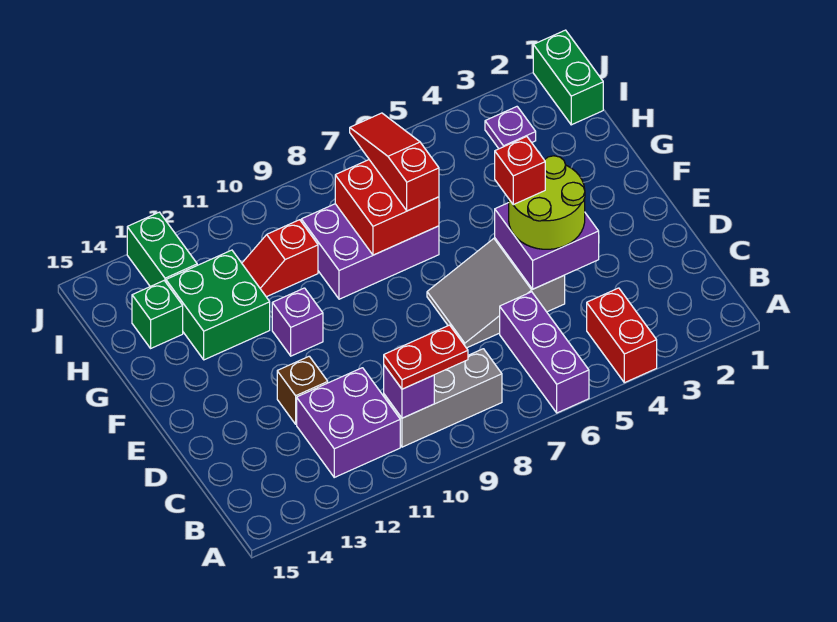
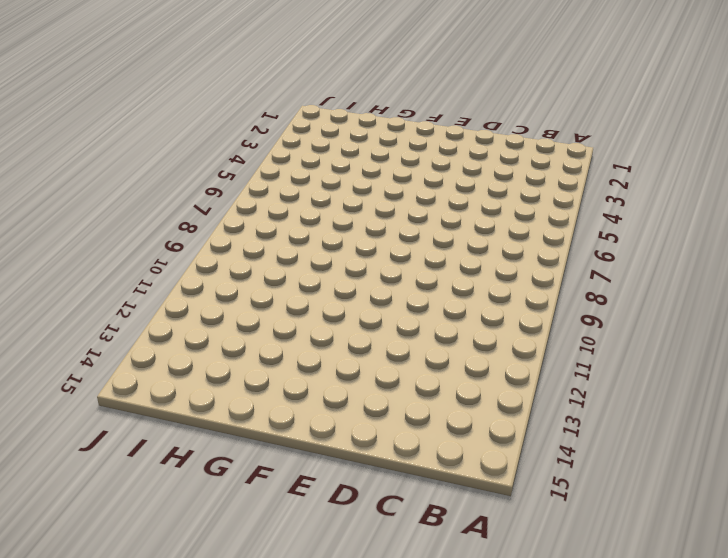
none -> red brick A4:B4 level 1
none -> purple brick A6:C6 level 1
none -> grey brick B8:B10 level 1

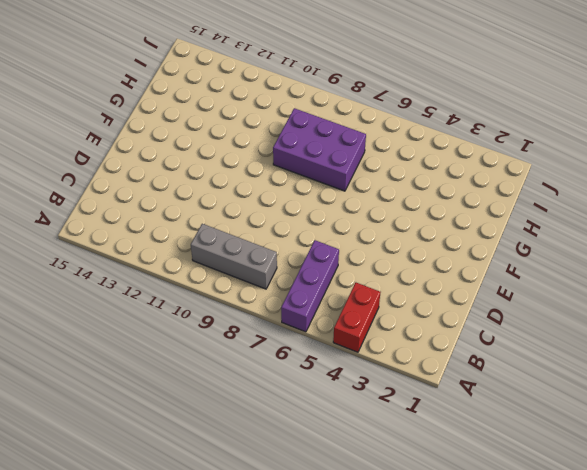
none -> purple brick B11:C12 level 1
none -> grey slope D5:E7 level 1 top 5
none -> brown brick D12 level 1

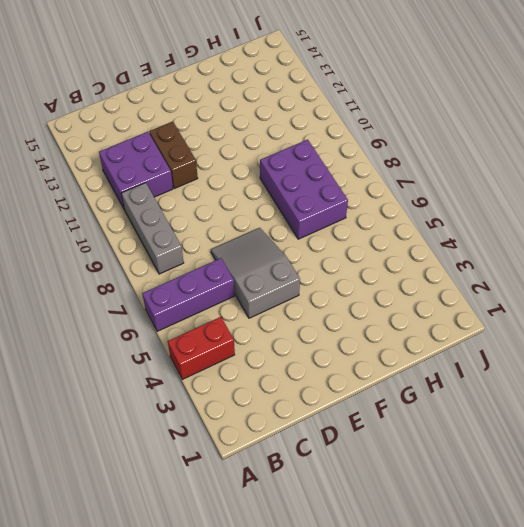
brown brick D11:D12 level 1 -> brown brick D12 level 1
none -> purple brick F11 level 1
none -> green brick G12:H13 level 1
none -> red slope H10:H11 level 1 top 10

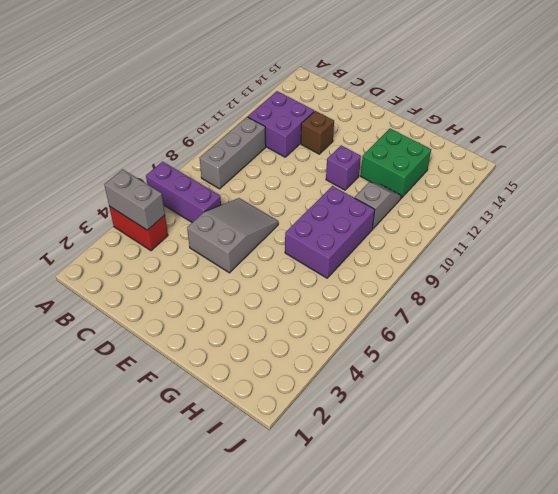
grey brick A4:B4 level 2 -> none
grey slope H10:H11 level 1 top 10 -> red slope H10:H11 level 1 top 10
none -> green brick H14 level 1
none -> green brick I1:J1 level 1
none -> purple plate I3 level 1

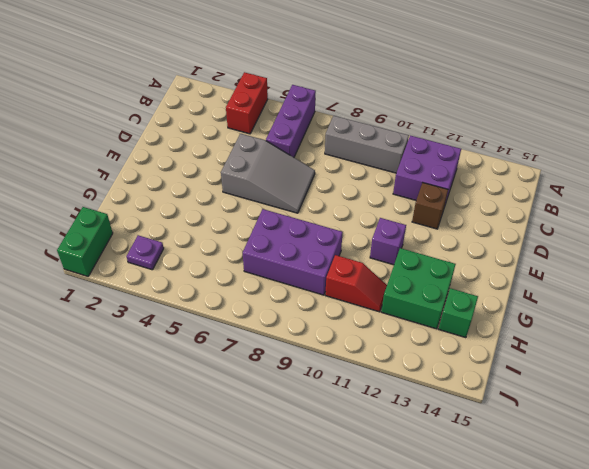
none -> green brick I13:J13 level 1
none -> purple brick B10 level 2
none -> purple brick D4:E5 level 2

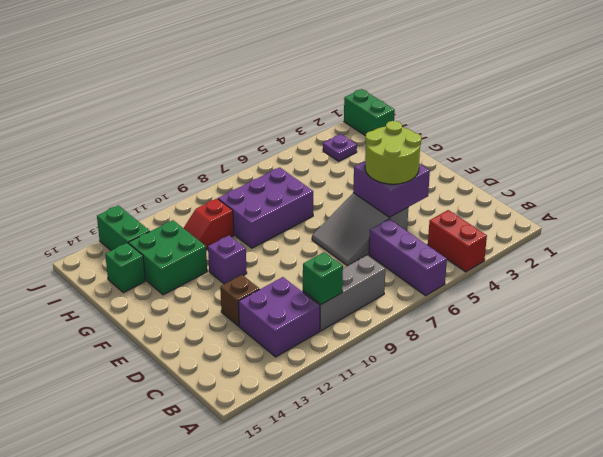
green brick B10 level 2 -> purple brick B10 level 2
none -> red brick G7:H8 level 2
none -> red plate B9:B10 level 3
none -> red slope G7:I7 level 3 top G

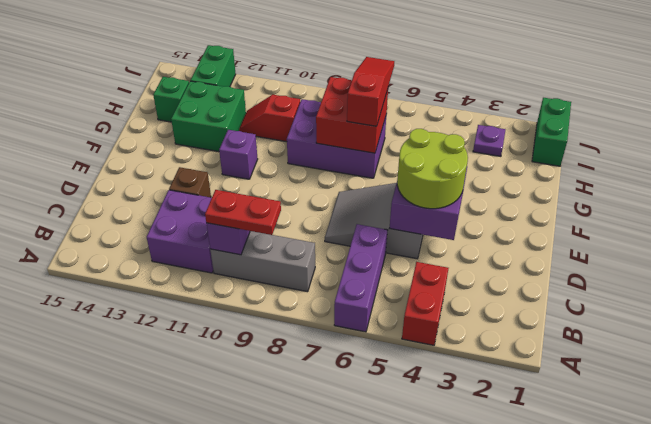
none -> red brick E5 level 4

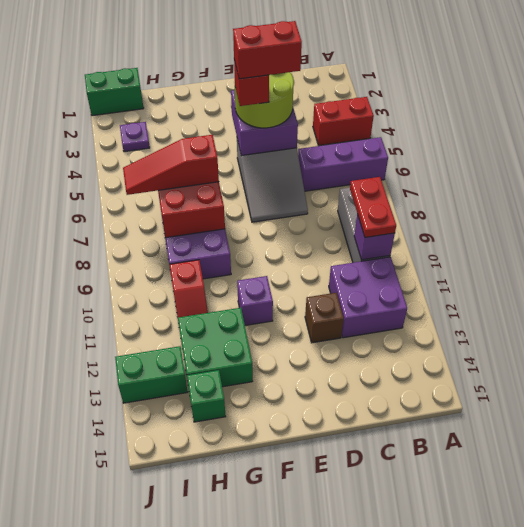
red brick D5:E5 level 5 -> none

